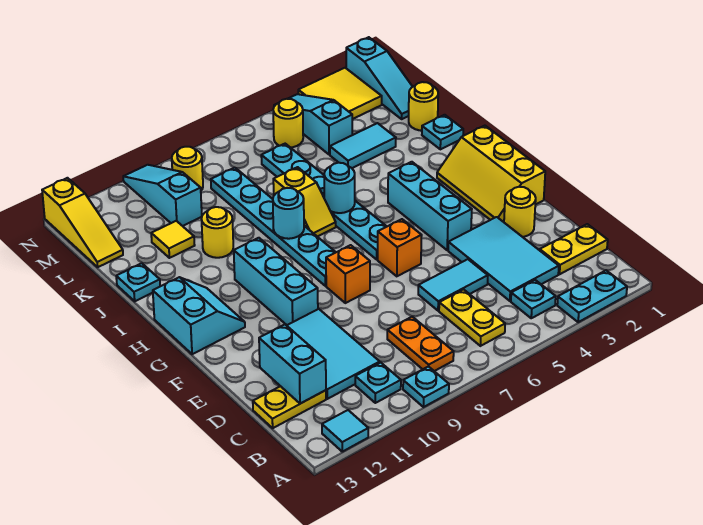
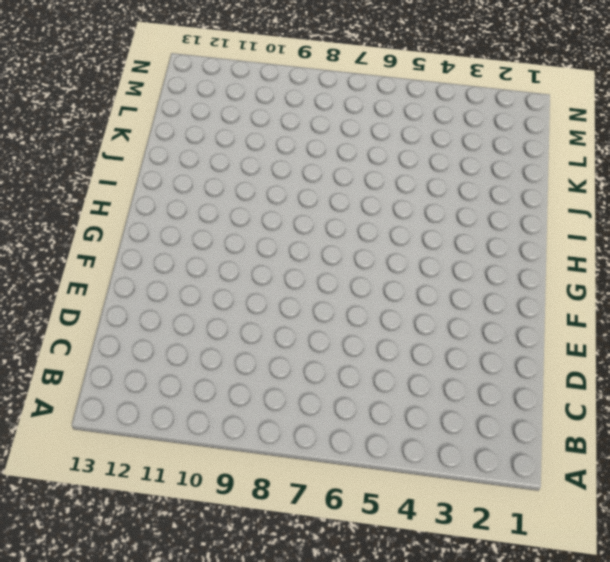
none -> cyan plate A2:A3 level 1
none -> cyan plate A9 level 1
none -> cyan tile A12 level 1
none -> cyan plate B4 level 1

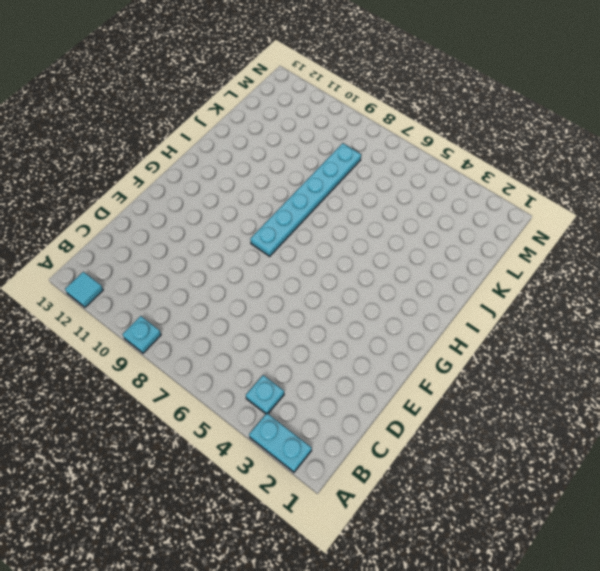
none -> yellow plate B6:C6 level 1
none -> orange plate B8:C8 level 1
none -> cyan plate B10 level 1
none -> yellow plate C1:C2 level 1

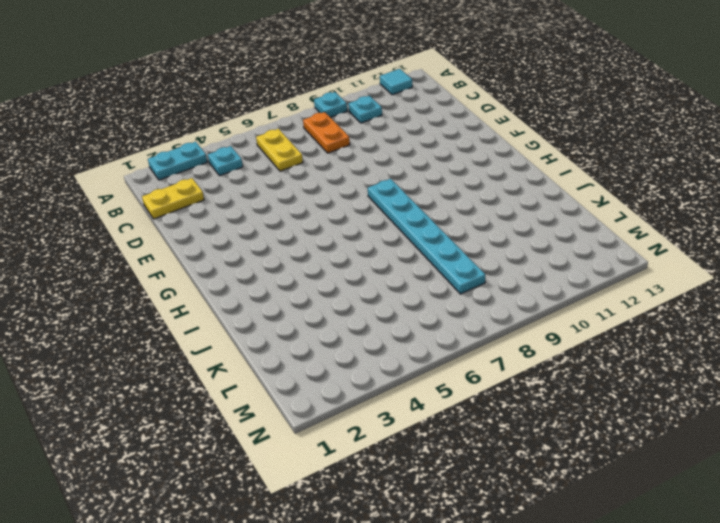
none -> cyan tile C3:E4 level 1
none -> cyan tile C10:E11 level 1
none -> yellow plate C12:C13 level 1
none -> cyan tile D5:D6 level 1

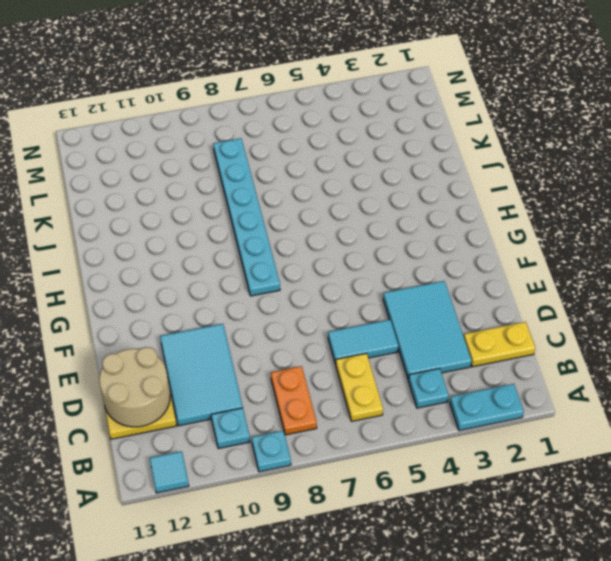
tan round brick C12:D13 level 2 -> cyan brick C12:D12 level 2
none -> yellow round brick E2 level 1
none -> yellow slope F1:H2 level 1 top 1
none -> cyan brick F4:H4 level 1
none -> orange brick F6 level 1

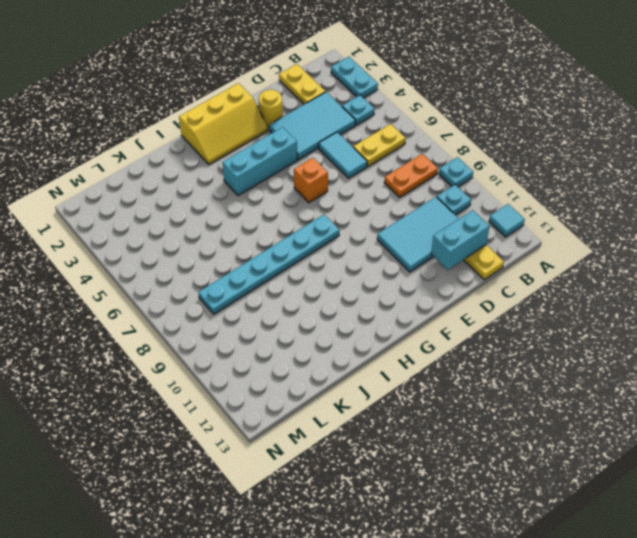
none -> orange brick F8 level 1
none -> cyan brick F10:H10 level 1
none -> cyan plate G6:L6 level 1
none -> cyan slope G12:H13 level 1 top 13

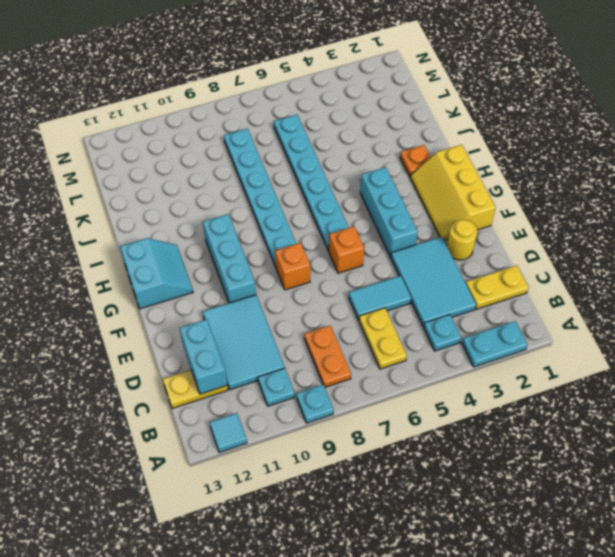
orange plate I2 level 1 -> none
none -> yellow slope I7:J7 level 1 top J
none -> cyan plate J1 level 1
none -> yellow round brick J10 level 1
none -> cyan plate J13 level 1

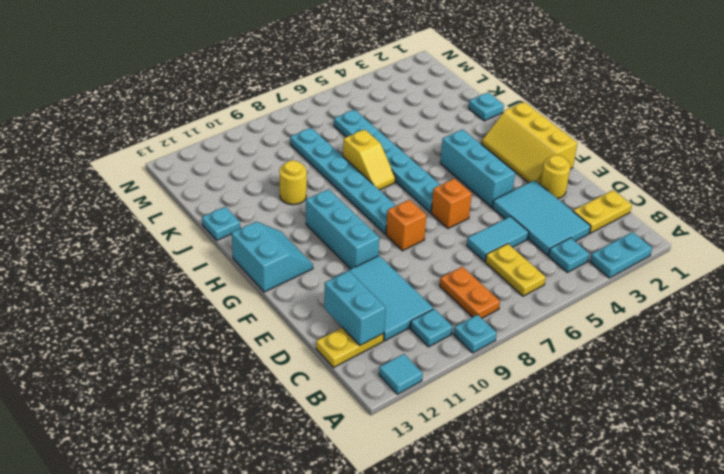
none -> yellow round brick K1 level 1
none -> cyan tile K3:K4 level 1
none -> yellow tile K11 level 1
none -> cyan slope L1:N1 level 1 top N

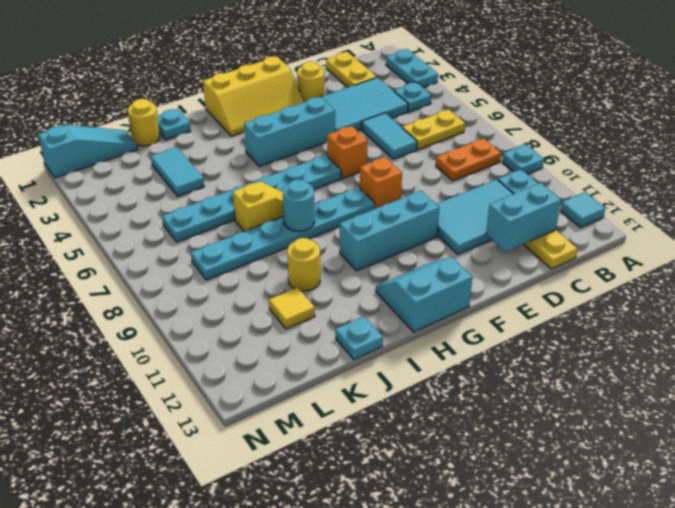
none -> cyan slope L4:N4 level 1 top L
none -> cyan slope L10:N10 level 1 top L
none -> yellow slope L13:N13 level 1 top N
none -> yellow tile M2:N3 level 1

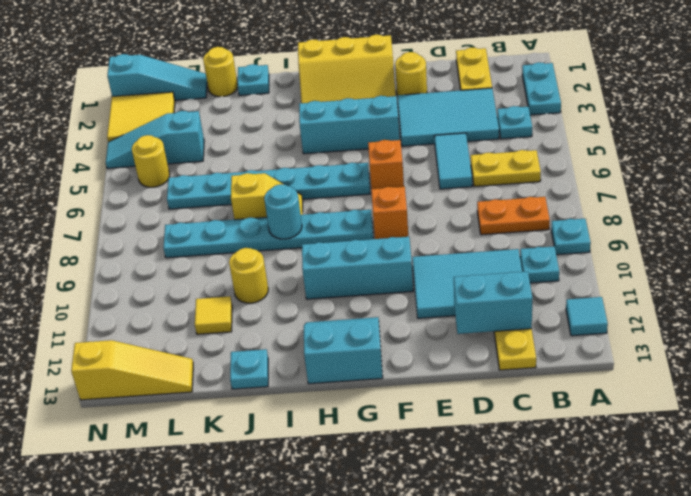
none -> cyan tile K3:K4 level 1
none -> cyan slope L10:N10 level 1 top L
none -> yellow round brick M9 level 1
none -> cyan round brick I6 level 2

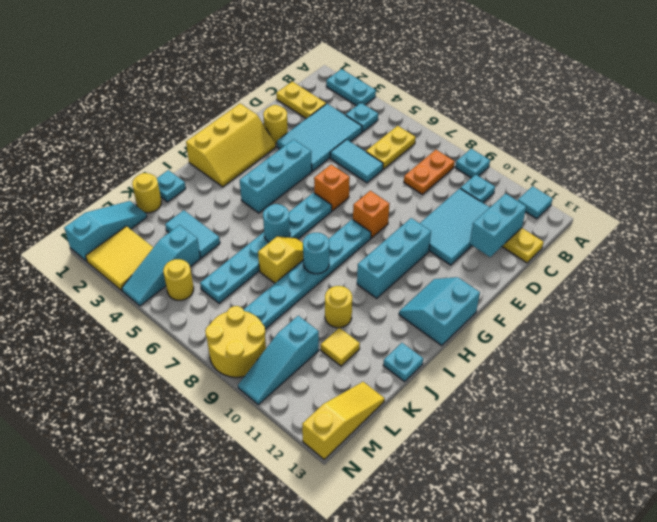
yellow round brick M8:N9 level 1 -> yellow round brick M9 level 1

